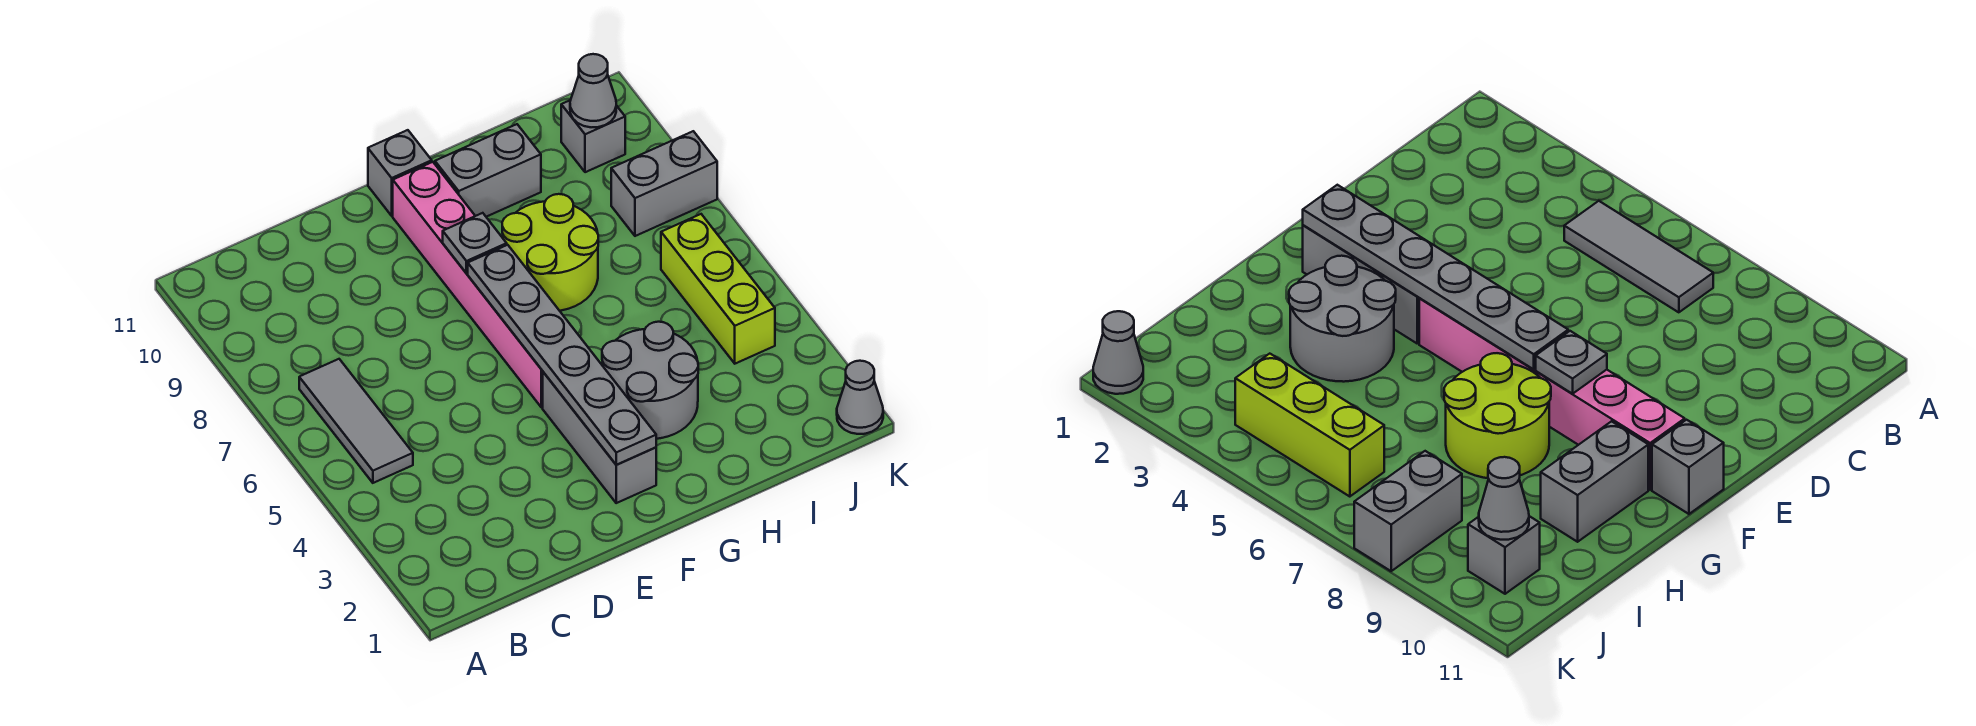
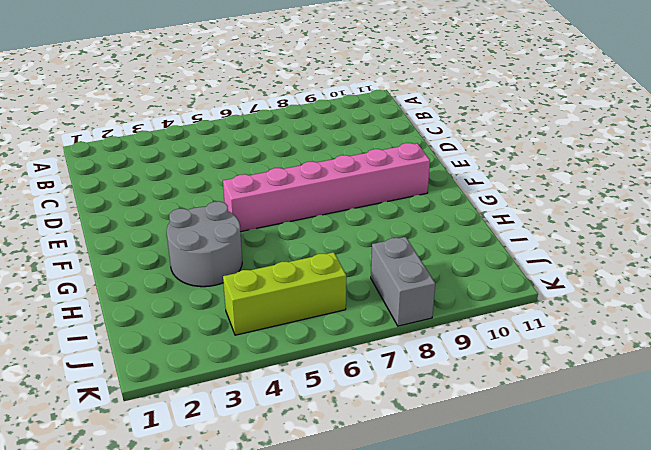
none -> grey tile B5:B7 level 1
none -> grey brick F2:F4 level 1
none -> grey brick F11 level 1

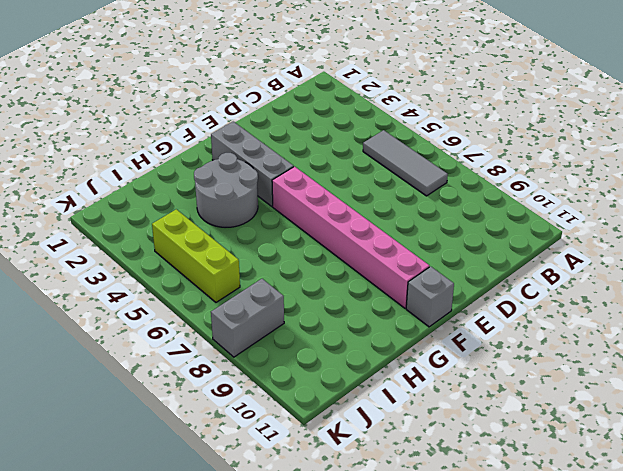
none -> lime round brick G7:H8 level 1
none -> grey brick G10:H10 level 1
none -> grey brick J10 level 1

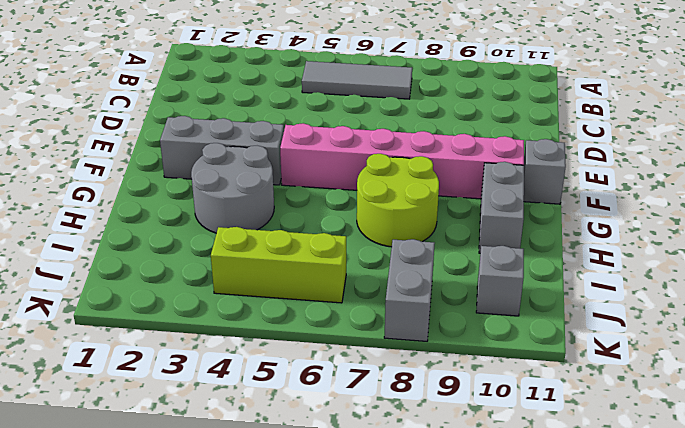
none -> grey cone K1 level 1
none -> grey plate F2:F7 level 2
none -> grey plate F8 level 2

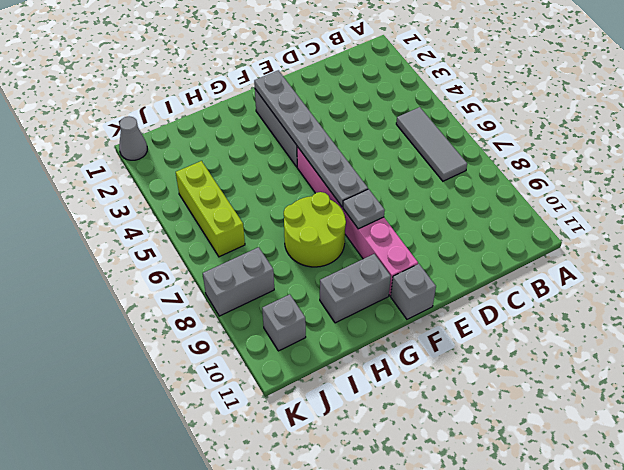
none -> grey round brick G3:H4 level 1
none -> grey cone J10 level 2

